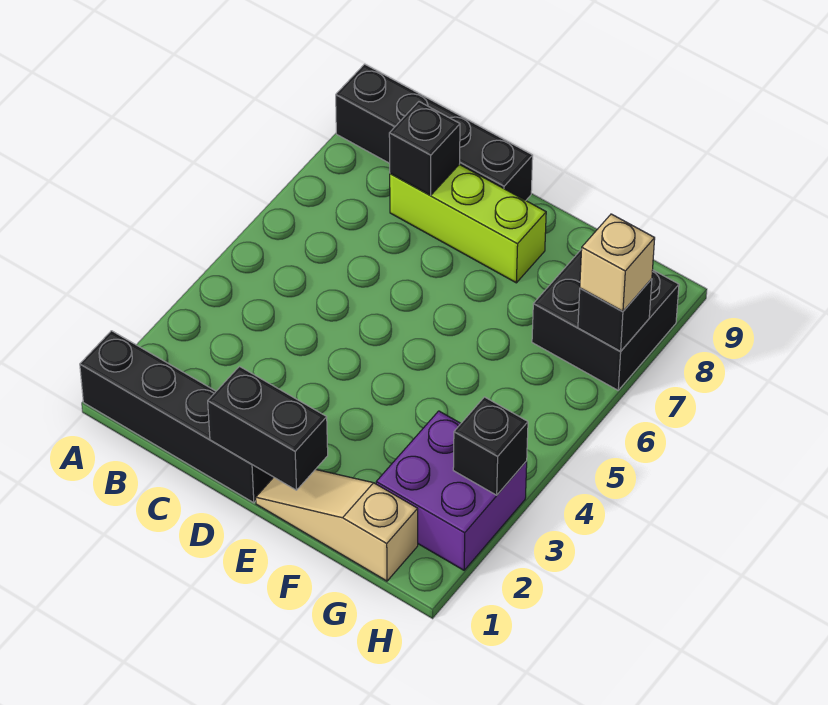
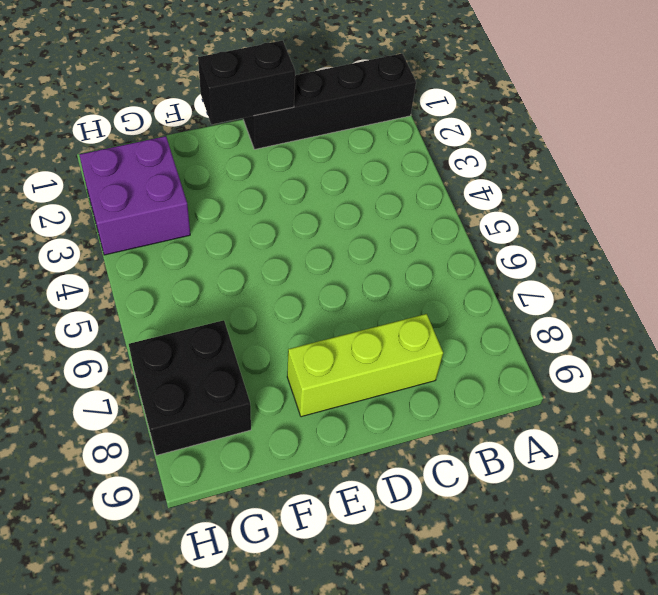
none -> black brick A9:D9 level 1
none -> tan slope E1:G1 level 1 top G

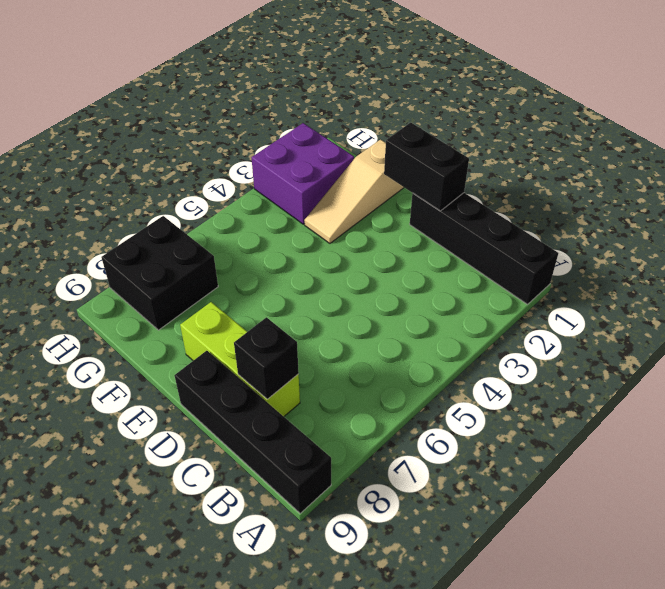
tan slope F1:F3 level 1 top 1 -> tan slope E1:G1 level 1 top G
none -> black brick H3 level 2
none -> black brick H7 level 2

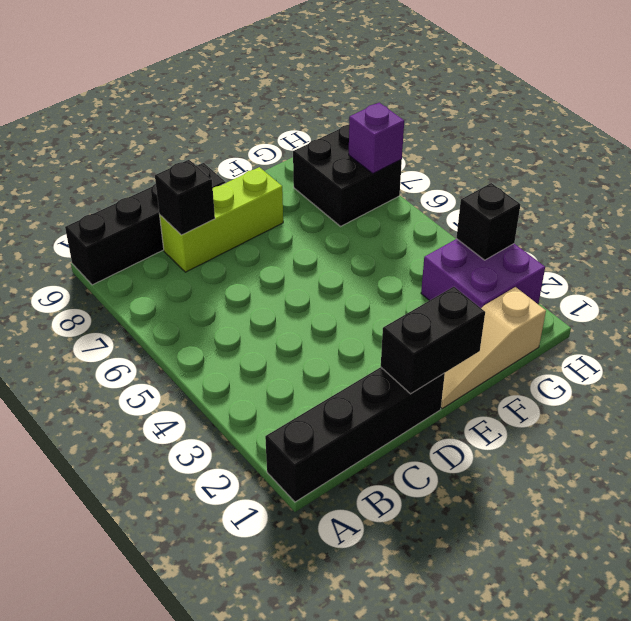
purple brick H7 level 2 -> black brick H7 level 2
none -> tan brick H7 level 3

